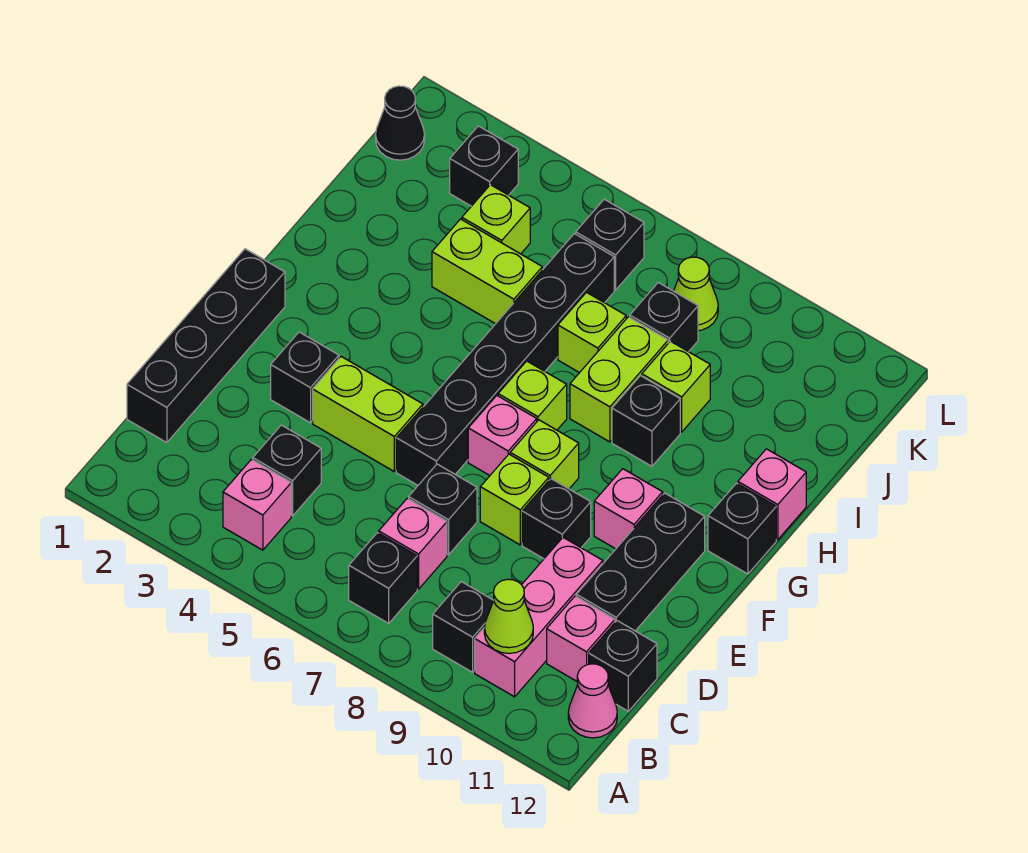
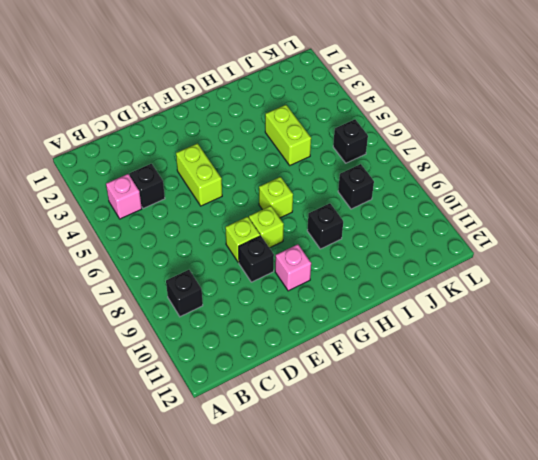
none -> black brick B7 level 1
none -> pink brick B10:D10 level 1
none -> pink cone B12 level 1
none -> black brick C1:F1 level 1

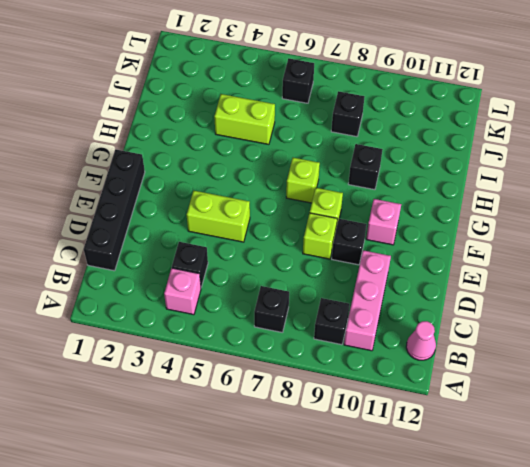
none -> pink brick C7 level 1
none -> pink brick C11 level 1
none -> black brick C12 level 1
none -> black brick D7 level 1

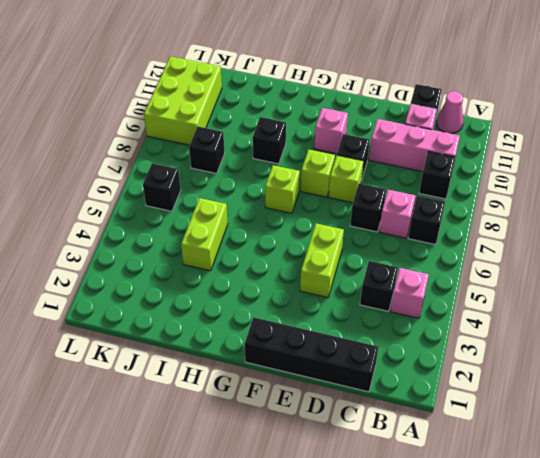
lime brick K9:L11 level 1 -> none
none -> black brick D11:F11 level 1
none -> black brick E3 level 1
none -> black brick E6:J6 level 1
none -> pink brick F7 level 1

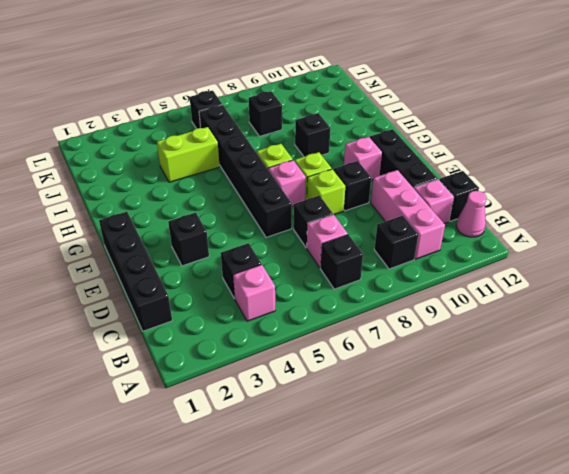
none -> lime brick E4:E5 level 1
none -> black brick G12 level 1
none -> lime brick H8:I8 level 1
none -> pink brick H12 level 1

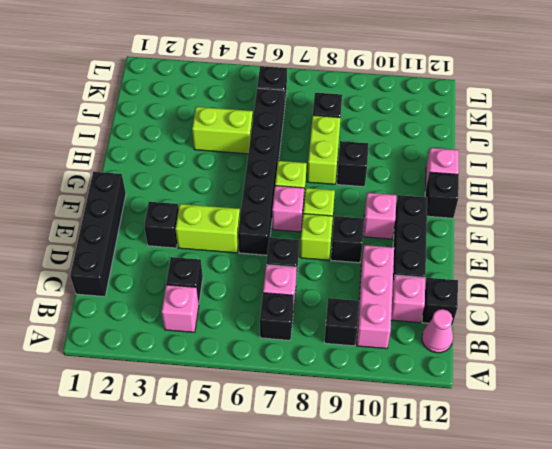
none -> lime brick I7 level 1
none -> lime brick I9 level 1
none -> lime brick J4 level 1
none -> black cone K1 level 1

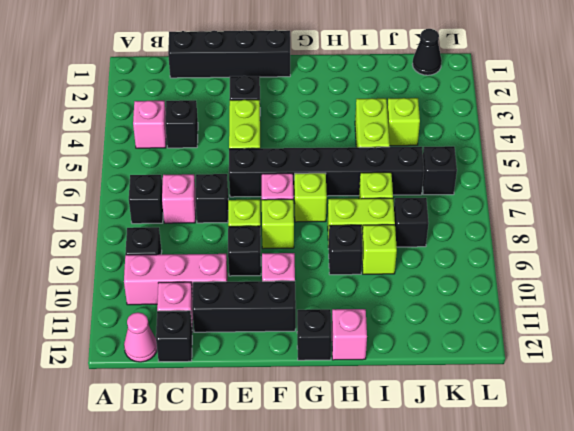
none -> black brick K3 level 1
none -> lime cone K8 level 1
none -> lime cone B10 level 2

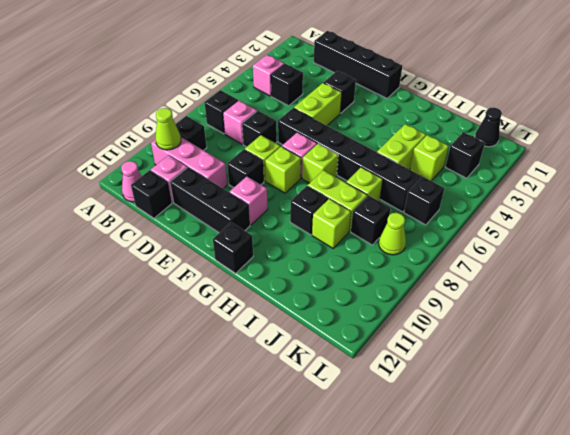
none -> pink brick H12 level 1

